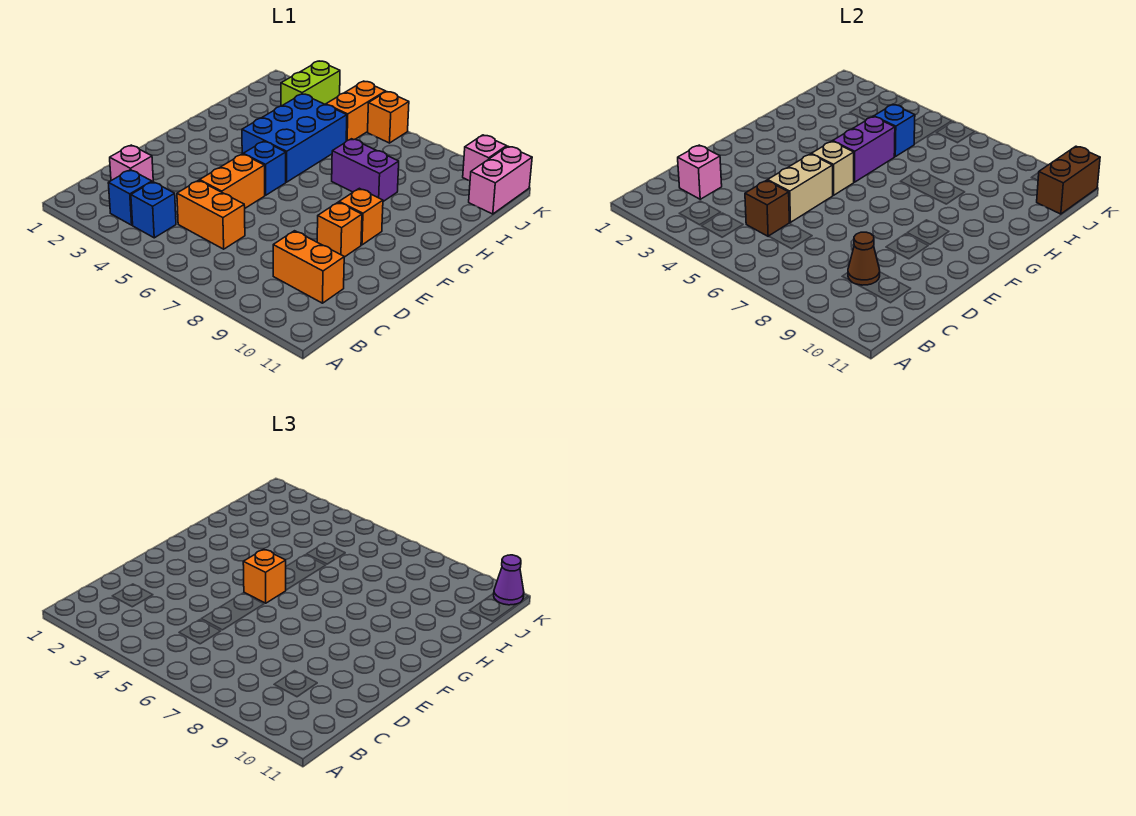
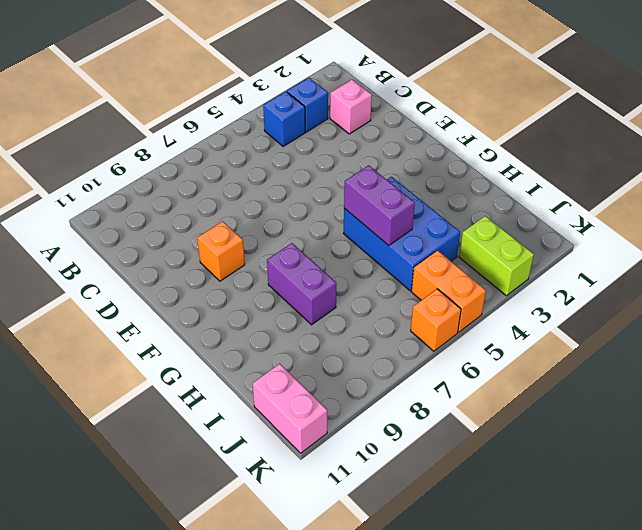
purple brick G8:H8 level 1 -> purple brick H7:H8 level 1
none -> orange brick C5:C6 level 1
none -> orange brick C9:C10 level 1
none -> orange brick D5:E5 level 1

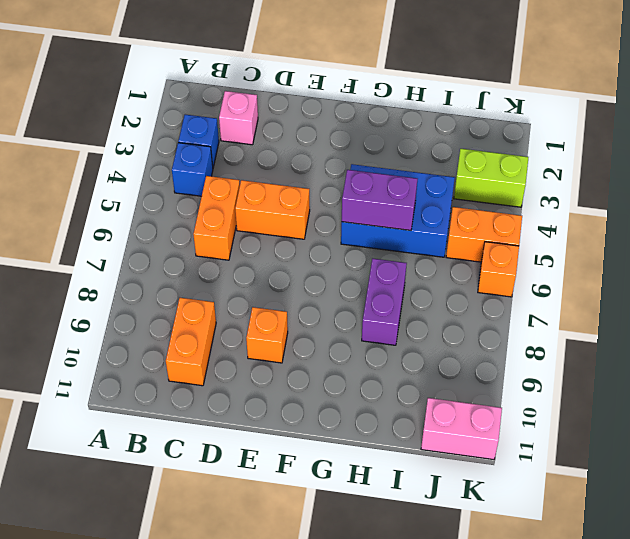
none -> blue brick F5 level 1
none -> orange brick F9 level 1
none -> pink brick K10 level 1

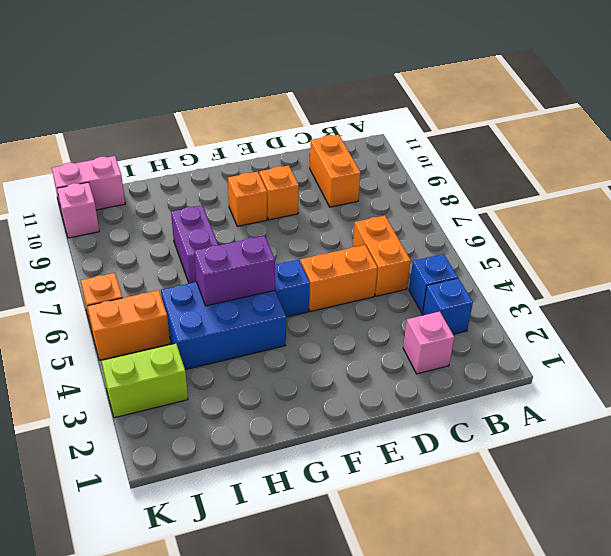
none -> pink brick C2 level 2
none -> brown brick C5 level 2
none -> brown cone C9 level 2

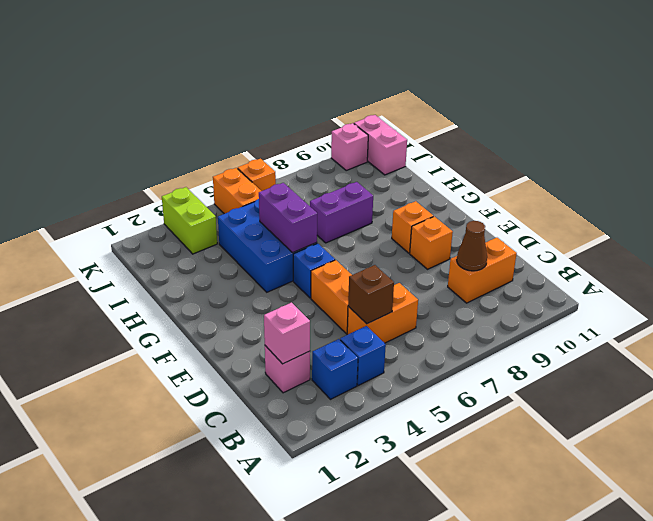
none -> tan brick D5:E5 level 2
none -> tan brick F5 level 2
none -> blue brick I5 level 2

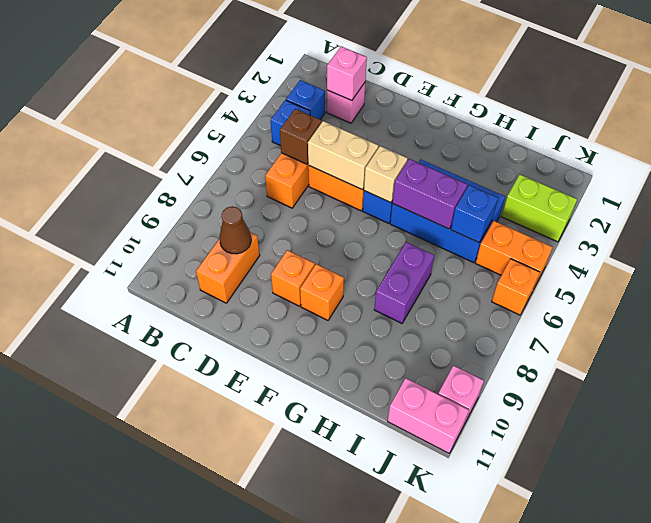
none -> brown brick J11:K11 level 2
none -> orange brick F5 level 3
none -> purple cone K11 level 3

